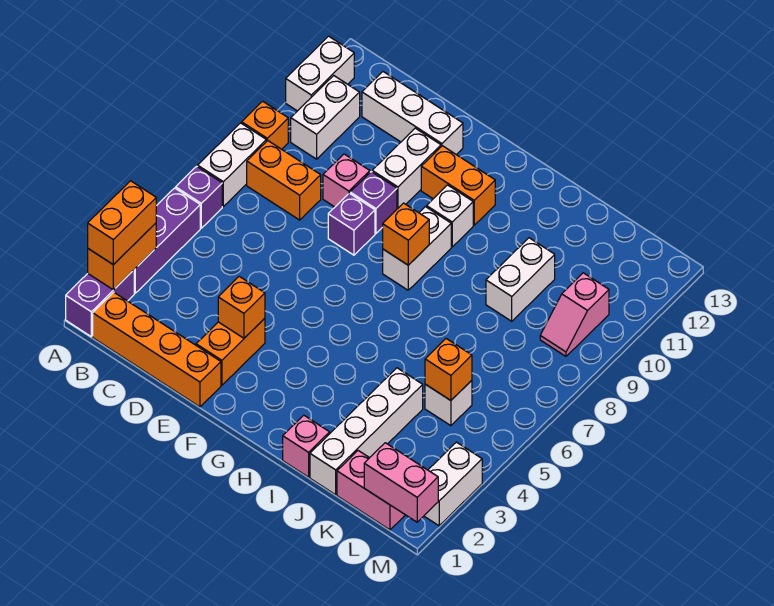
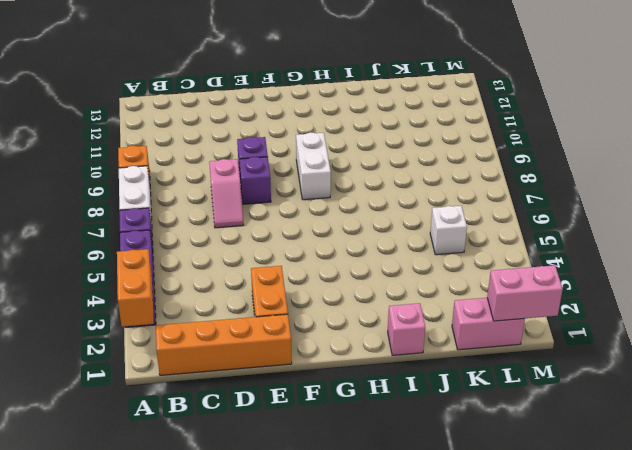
pink slope D7:D8 level 1 top 8 -> pink slope L9:L10 level 1 top 10
none -> purple brick A1:A2 level 1
none -> white brick A11:A12 level 1
none -> orange brick B8:C8 level 1
none -> white brick B10:B11 level 1

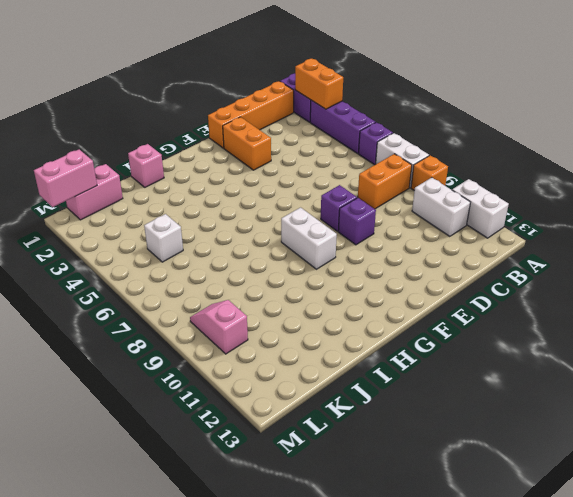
none -> white brick C12:E12 level 1
none -> pink brick D9 level 1
none -> white brick E10:E11 level 1
none -> orange brick F11:G11 level 1

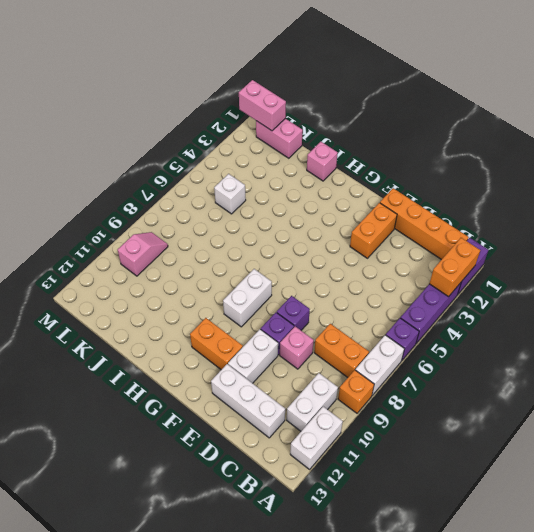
none -> white brick G10 level 1
none -> white brick J1:J4 level 1
none -> white brick J9:J10 level 1
none -> white brick M2:M3 level 1

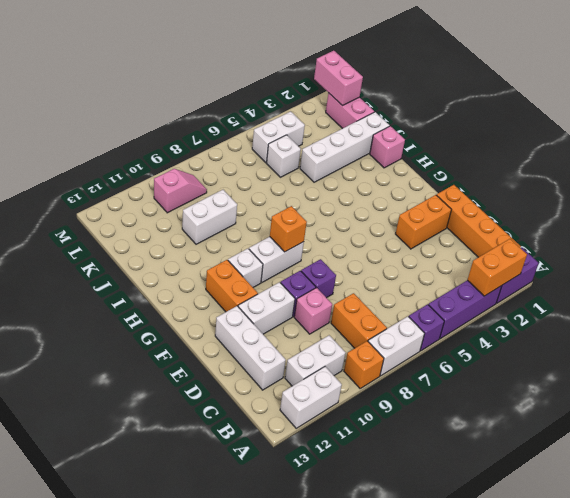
white brick L4:L5 level 1 -> white brick M2:M3 level 1
none -> orange brick E3 level 2
none -> orange brick K5 level 2
none -> orange brick A2:A3 level 3

